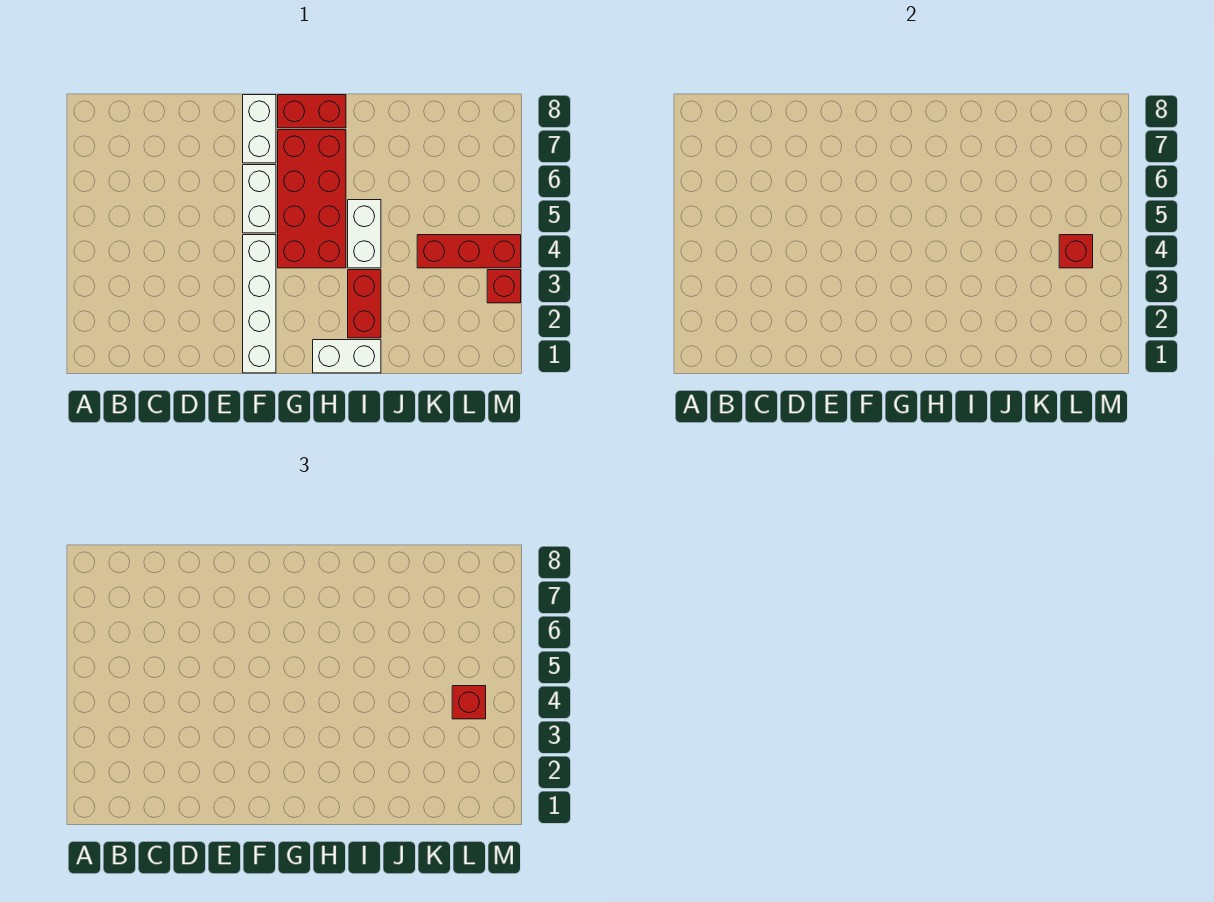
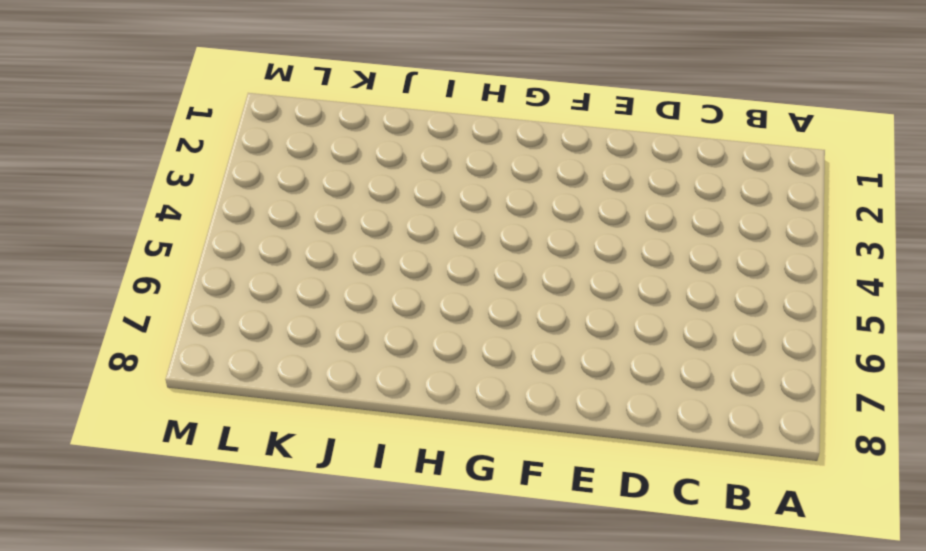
none -> white brick F1:F4 level 1
none -> white brick F5:F6 level 1
none -> white brick F7:F8 level 1

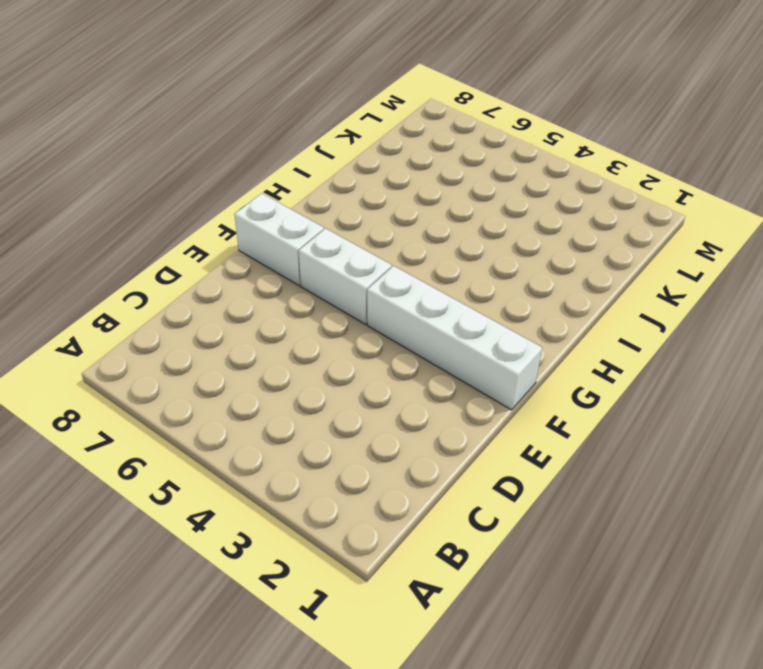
none -> red brick G4:H7 level 1
none -> red brick G8:H8 level 1
none -> white brick H1:I1 level 1

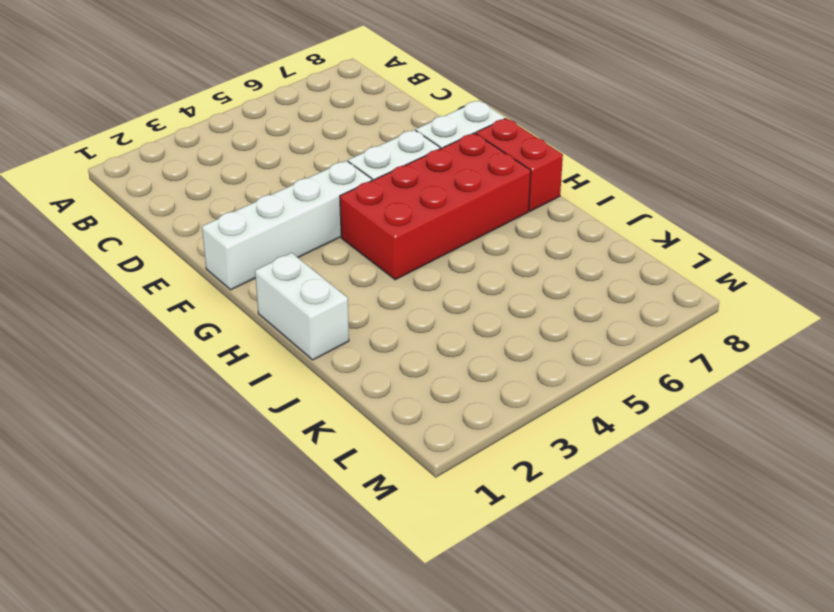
none -> red brick I2:I3 level 1
none -> white brick I4:I5 level 1
none -> red brick K4:M4 level 1

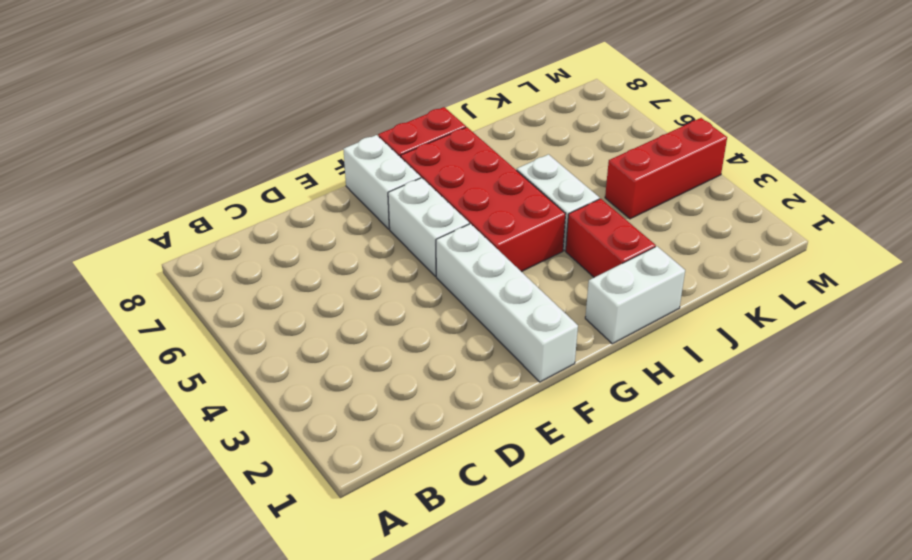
none -> red brick M3 level 1
none -> red brick L4 level 2
none -> red brick L4 level 3

